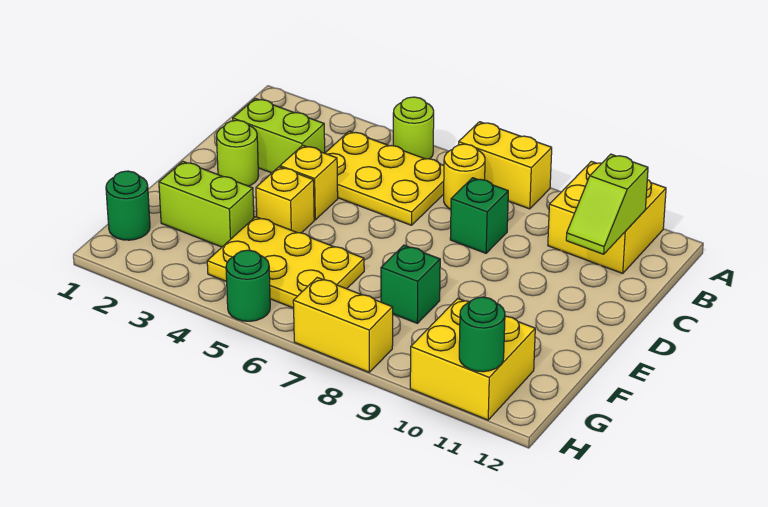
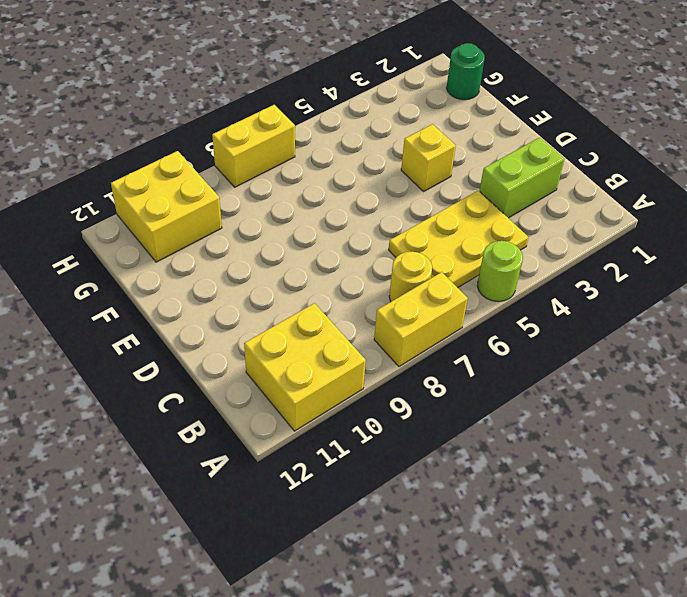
none -> green brick C8 level 1
none -> lime round brick D2 level 1
none -> yellow brick D4 level 1

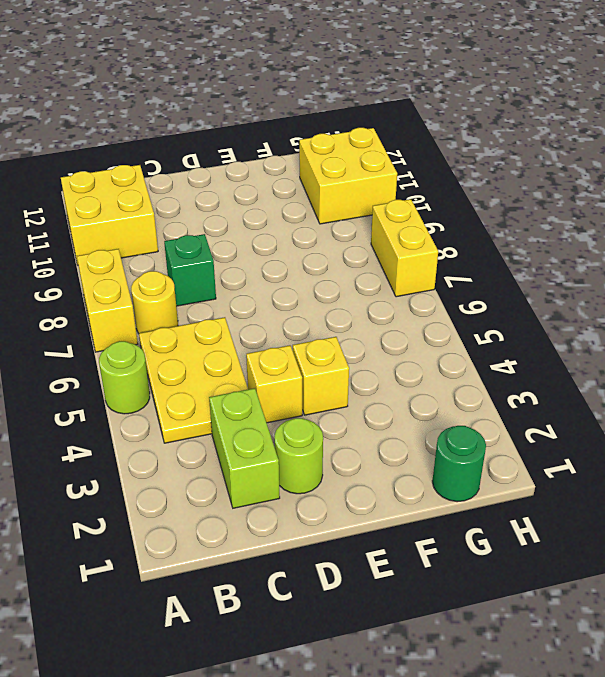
none -> lime brick F2:F3 level 1
none -> yellow plate F4:G6 level 1
none -> green brick F8 level 1

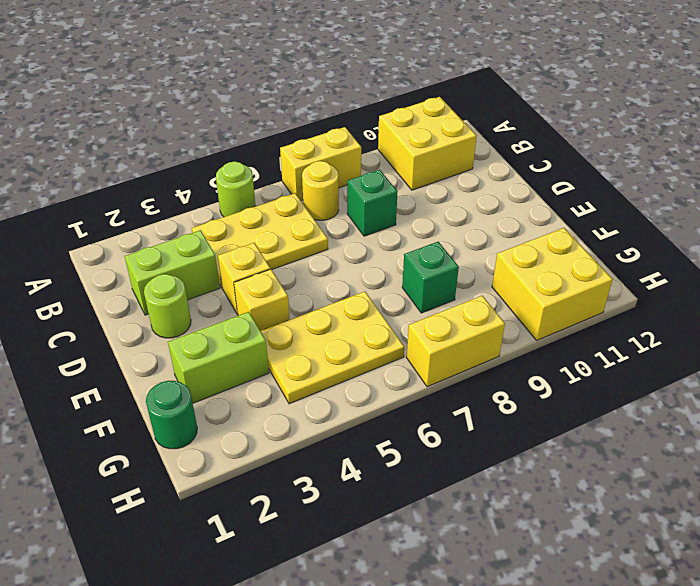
none -> green round brick H5 level 1
none -> lime slope B11:C11 level 2 top B
none -> green round brick H11 level 2

